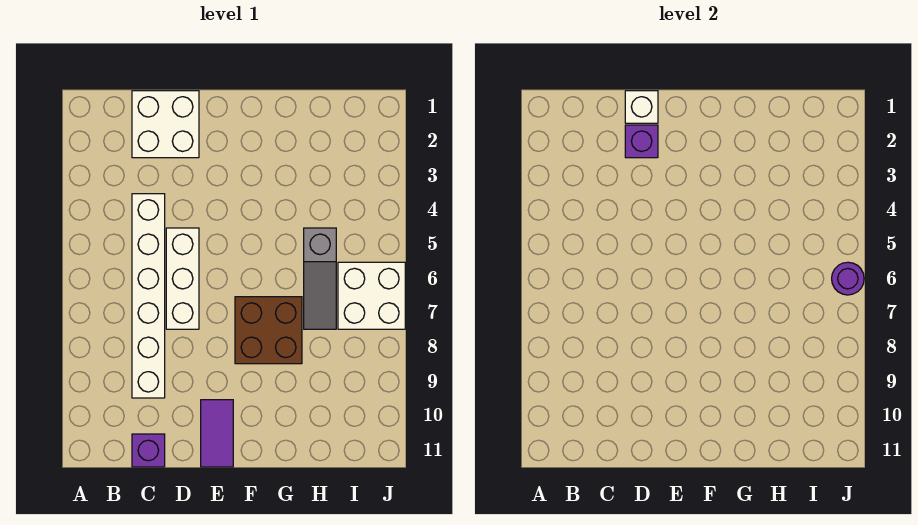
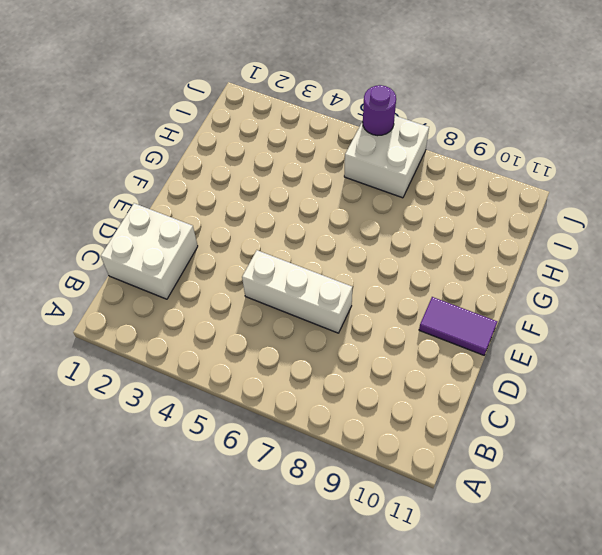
none -> white brick C4:C9 level 1
none -> purple brick C11 level 1

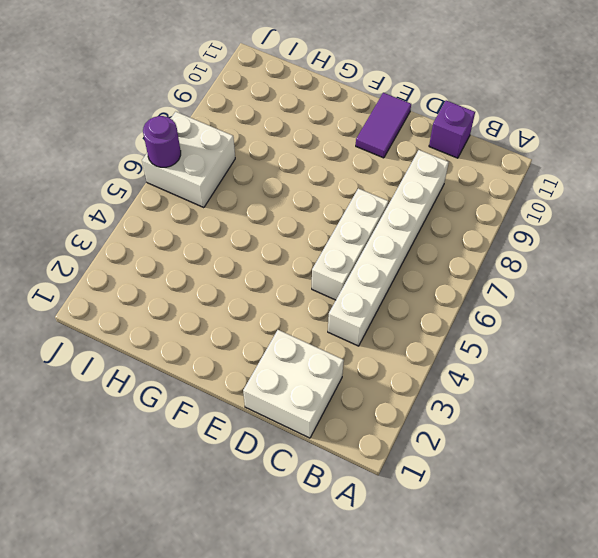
none -> brown brick F7:G8 level 1
none -> grey slope H5:H7 level 1 top 5

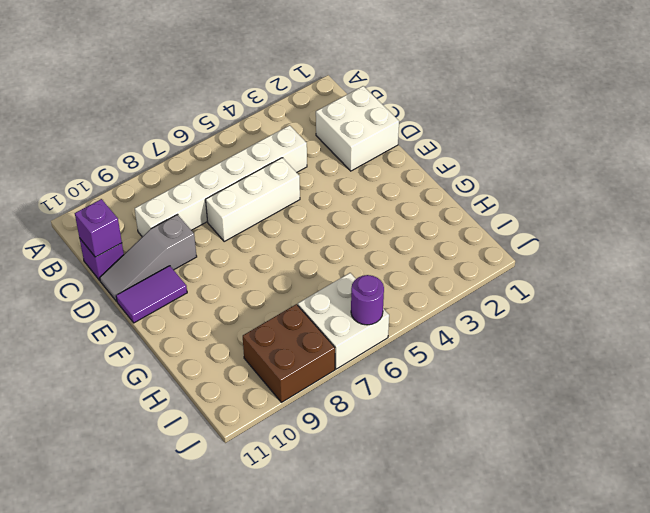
purple brick C11 level 2 -> purple brick D2 level 2
grey slope D9:D11 level 1 top 9 -> grey slope H5:H7 level 1 top 5
brown brick I8:J9 level 1 -> brown brick F7:G8 level 1
none -> white brick D1 level 2

